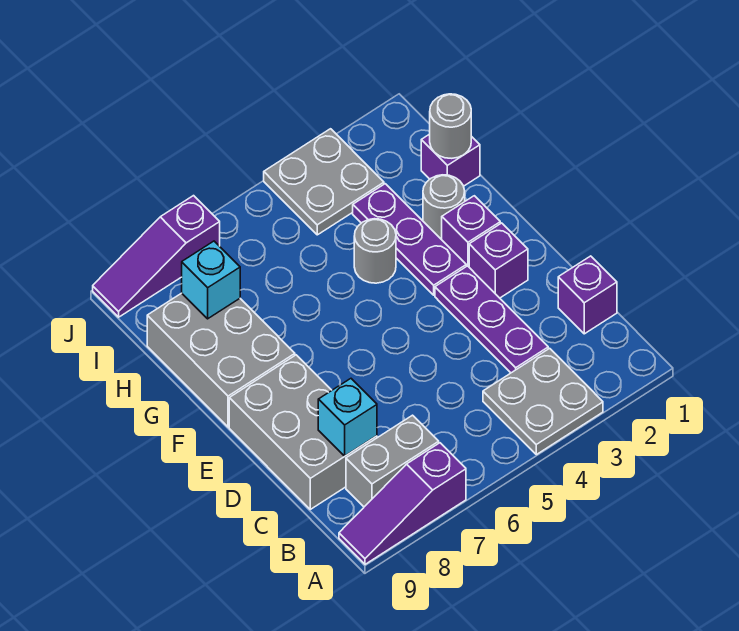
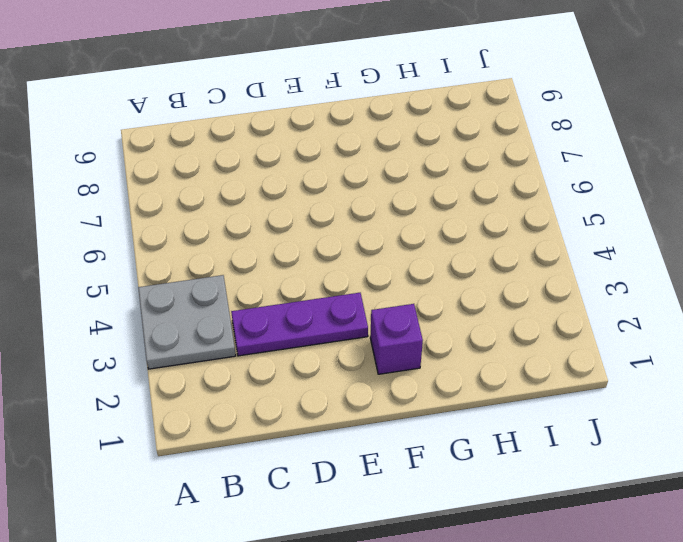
none -> purple slope A7:A9 level 1 top 7
none -> grey brick B7:B8 level 1
none -> purple brick C1 level 1

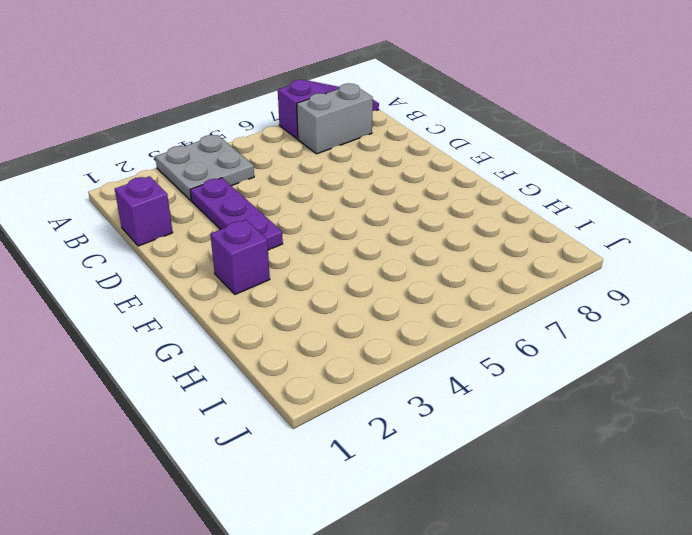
none -> grey brick C8:E9 level 1
none -> purple brick E2 level 1
none -> purple plate F3:H3 level 1

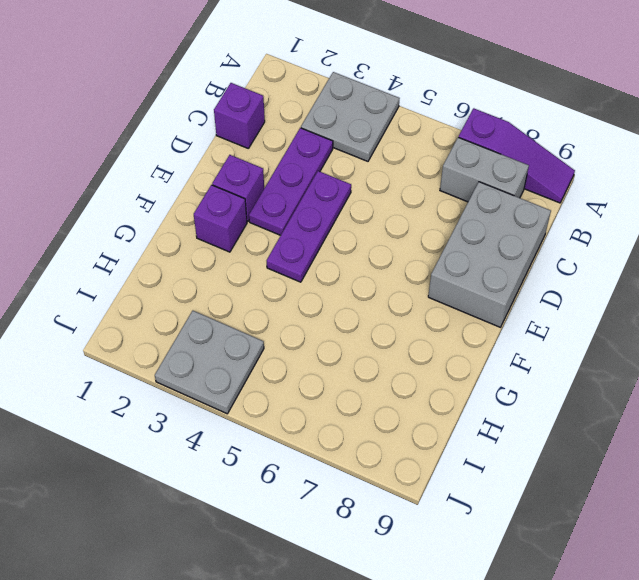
purple plate D4:F4 level 1 -> purple plate F3:H3 level 1
none -> grey brick F8:H9 level 1
none -> grey round brick G2 level 1
none -> grey round brick G4 level 1

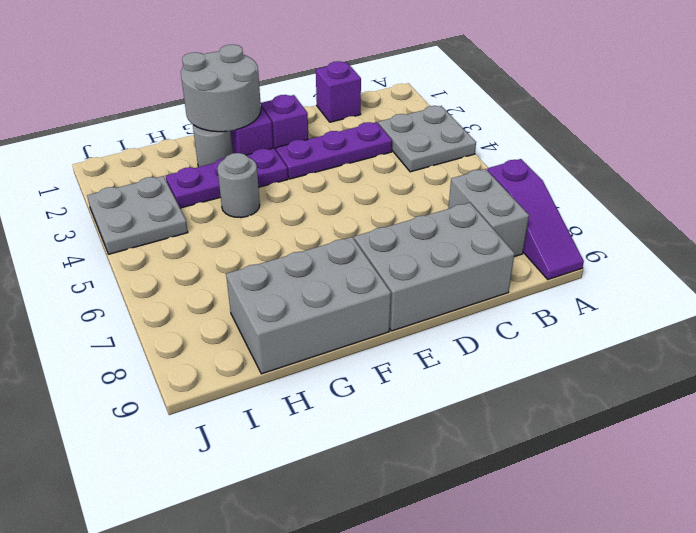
grey round brick F1:G2 level 2 -> none
none -> purple brick H1 level 1
none -> purple slope J7:J9 level 1 top 7
none -> cyan brick C8 level 2

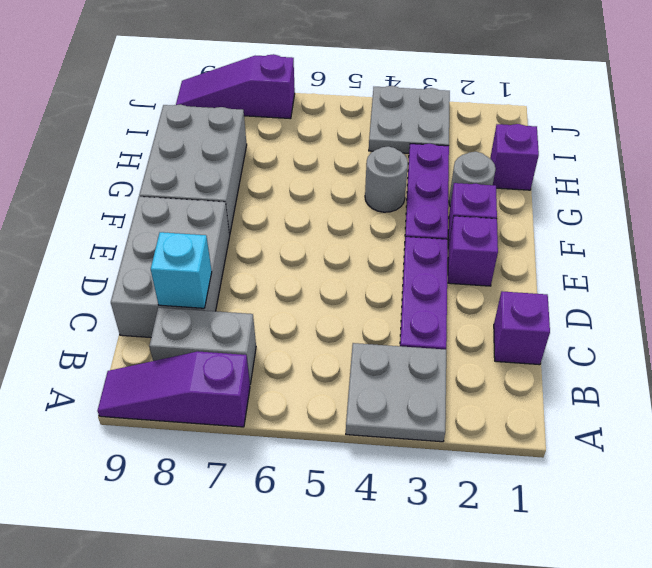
none -> grey round brick H1 level 2
none -> cyan brick H8 level 2

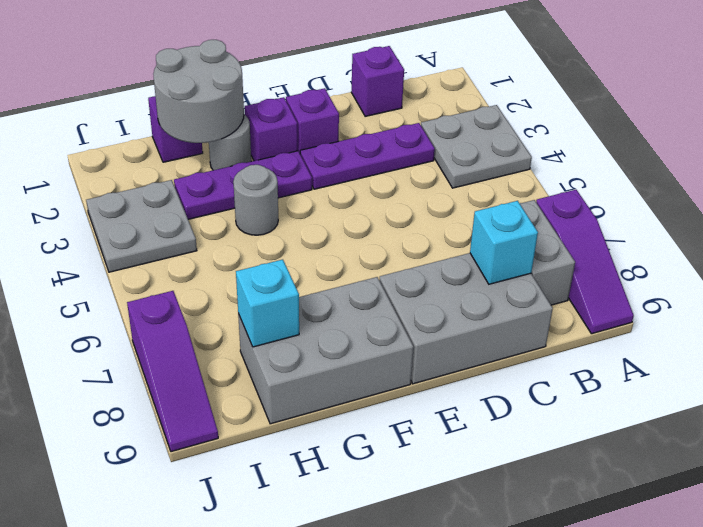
grey round brick G1:H2 level 2 -> grey round brick H1 level 2

